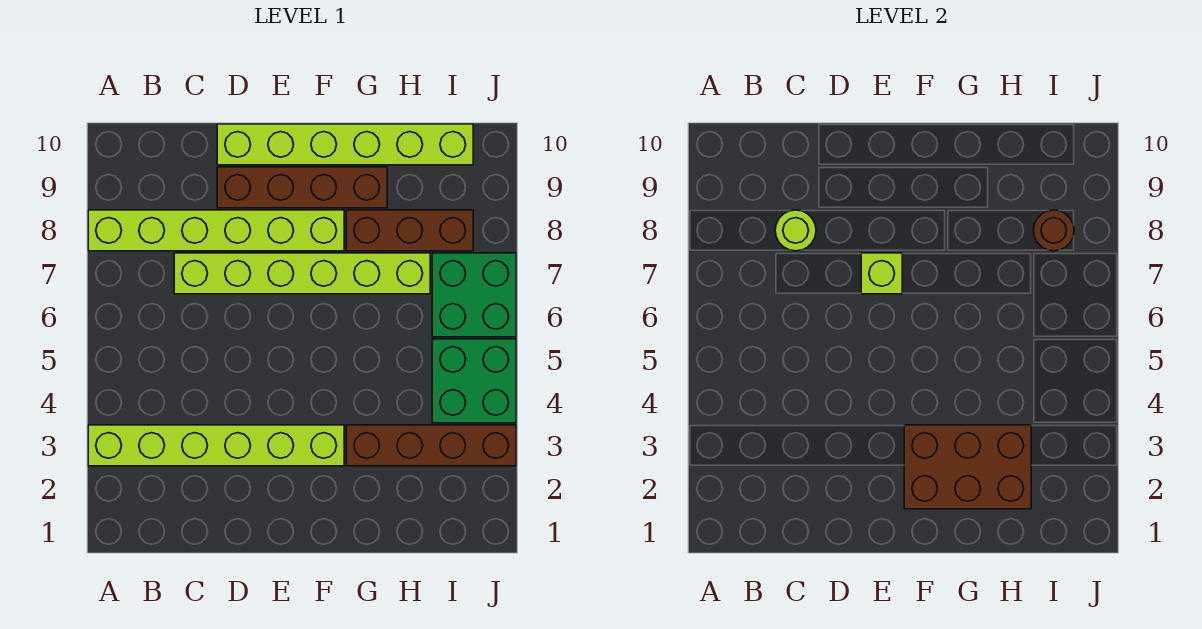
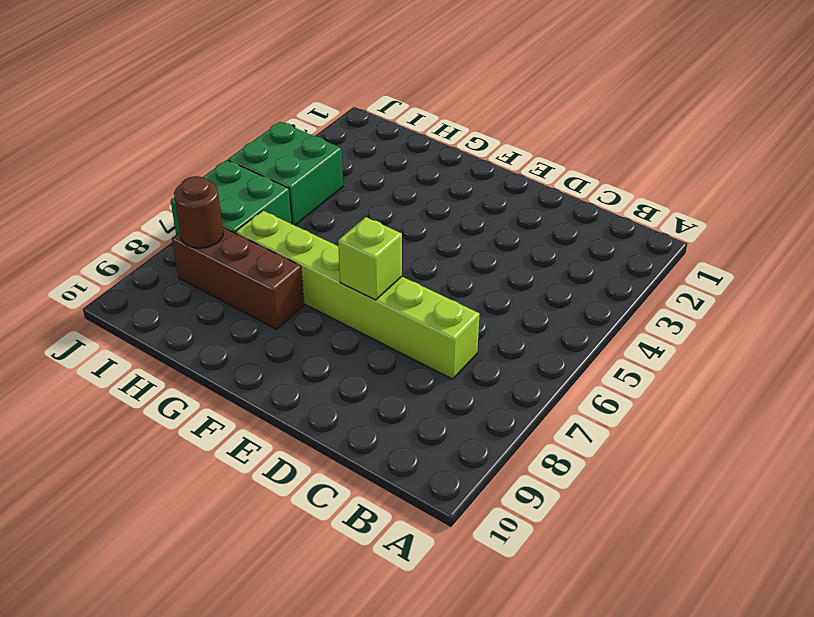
none -> lime brick A3:F3 level 1
none -> lime brick A8:F8 level 1
none -> brown brick D9:G9 level 1

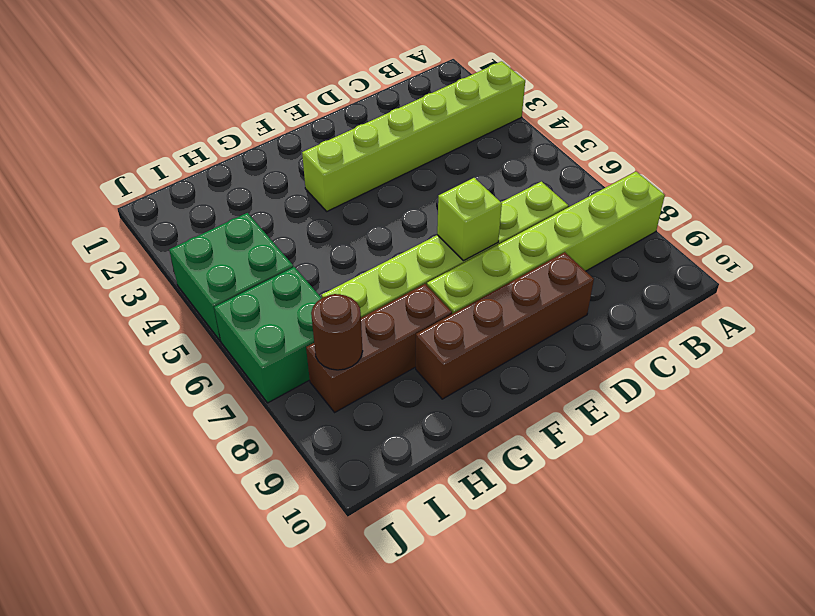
none -> lime brick D10:I10 level 1
none -> brown brick G3:J3 level 1
none -> lime round brick C8 level 2

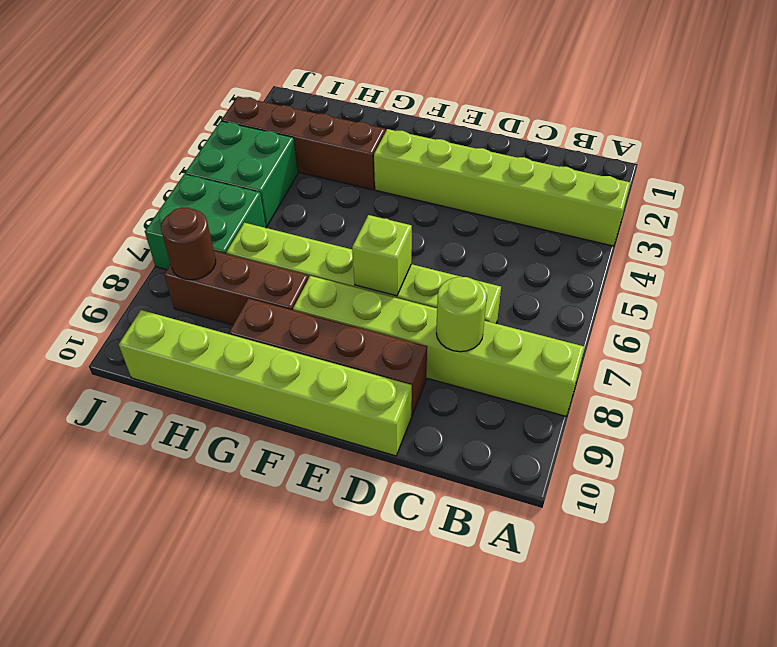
none -> brown brick F2:H3 level 2

